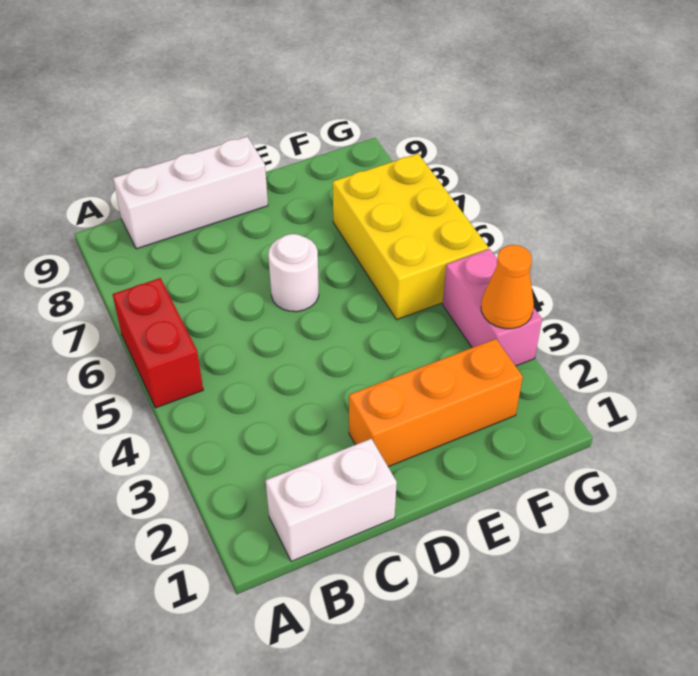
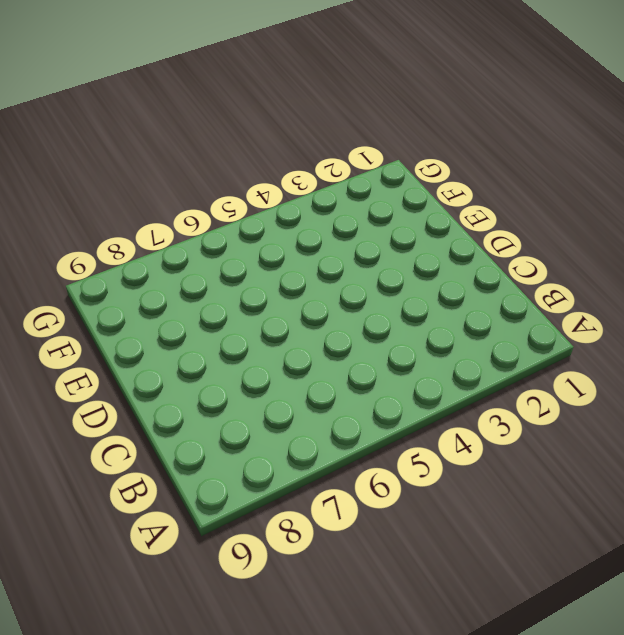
none -> red brick A5:A6 level 1
none -> white brick B1:C1 level 1

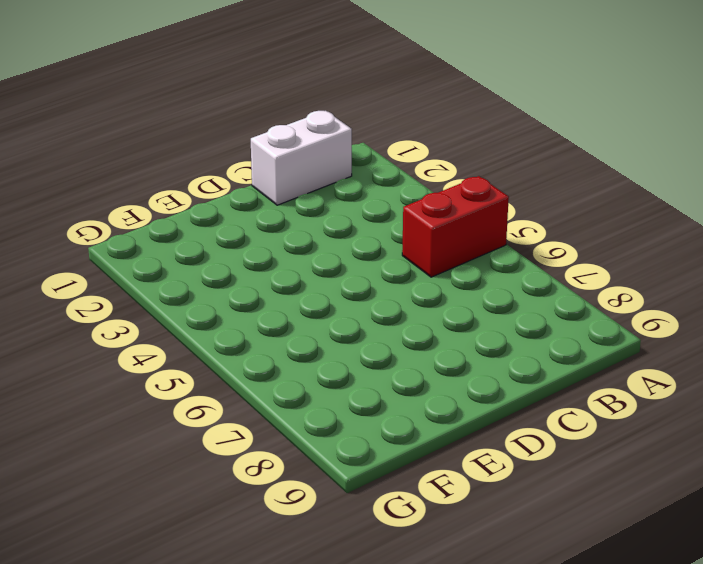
red brick A5:B5 level 1 -> red brick A5:A6 level 1
none -> white brick B9:D9 level 1
none -> orange brick D2:F2 level 1

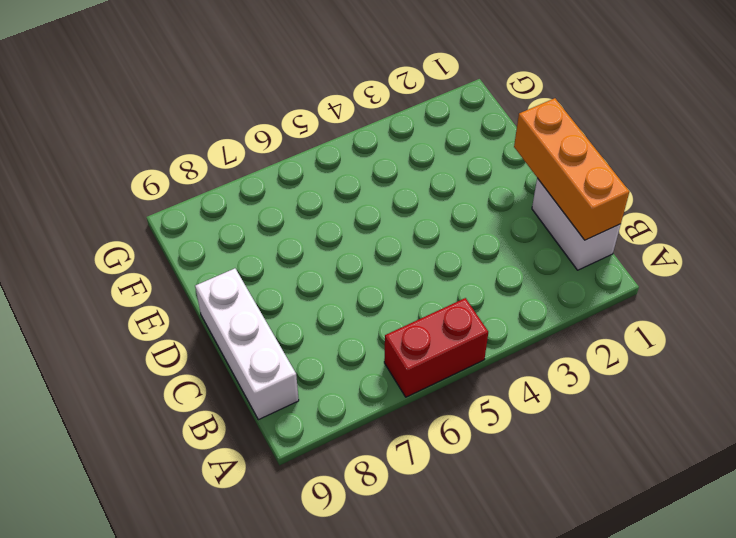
orange brick B1:D1 level 2 -> orange brick D2:F2 level 1
none -> white round brick D6 level 1
none -> yellow brick F5:G7 level 1

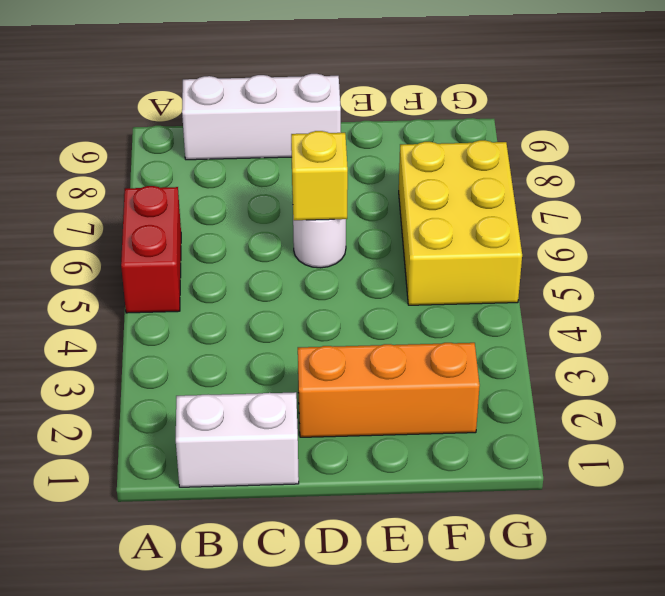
yellow brick D6 level 2 -> none
none -> pink brick G3:G4 level 1
none -> orange cone G3 level 2

